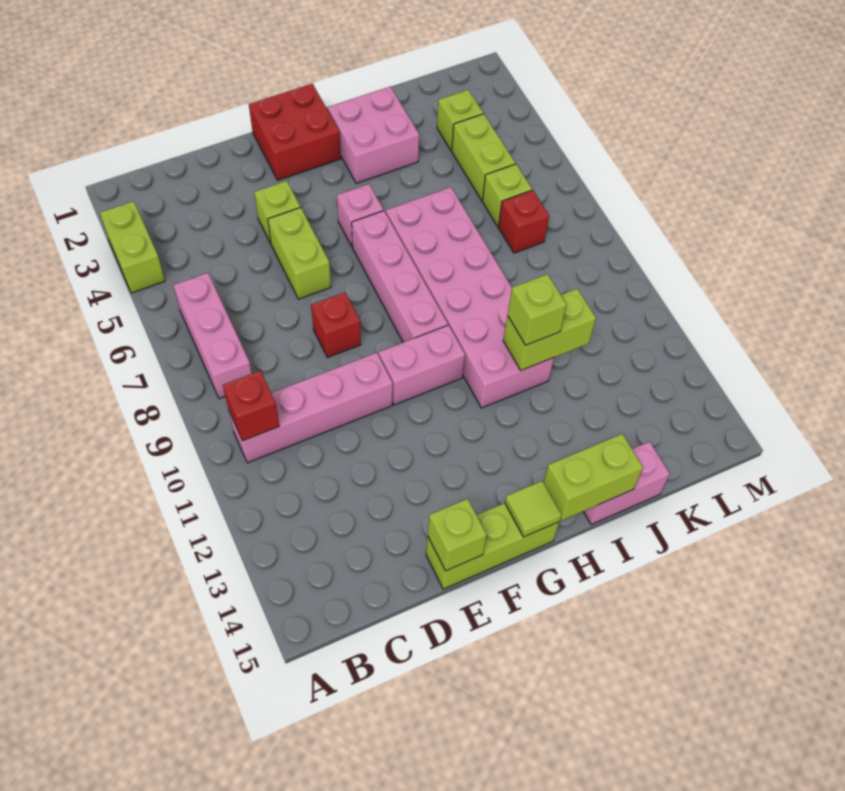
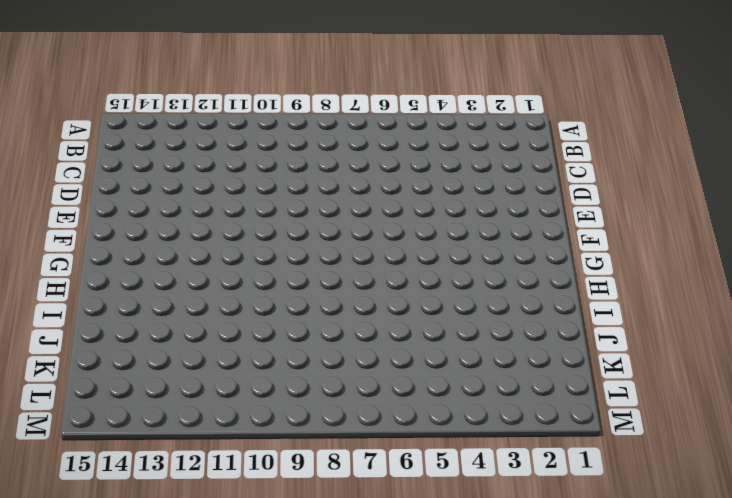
none -> lime brick A3:A4 level 1
none -> pink brick B6:B8 level 1
none -> pink brick B10:E10 level 1

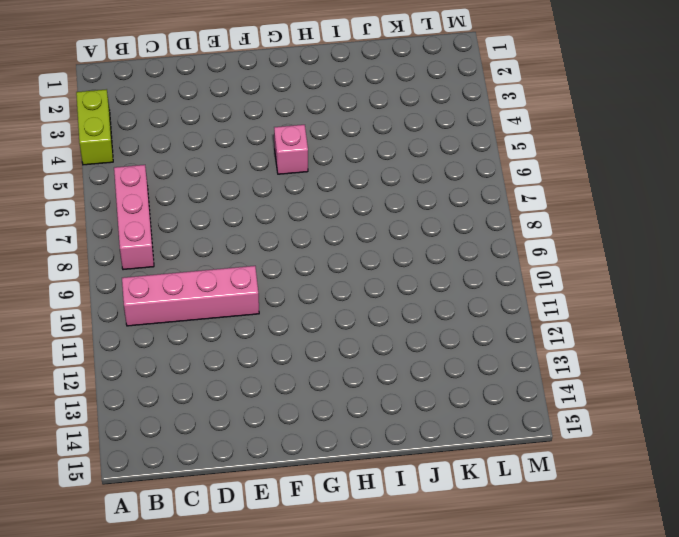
none -> lime brick E4 level 1
none -> lime brick E5:E6 level 1
none -> red brick E8 level 1

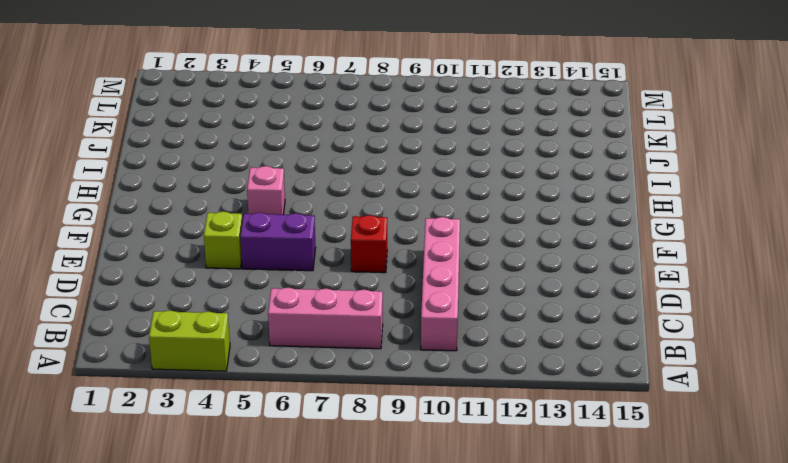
purple brick E5:E6 level 1 -> lime brick E5:E6 level 1
none -> lime brick E15:G15 level 1
none -> red brick F1:G2 level 1
none -> pink brick F10:G10 level 1

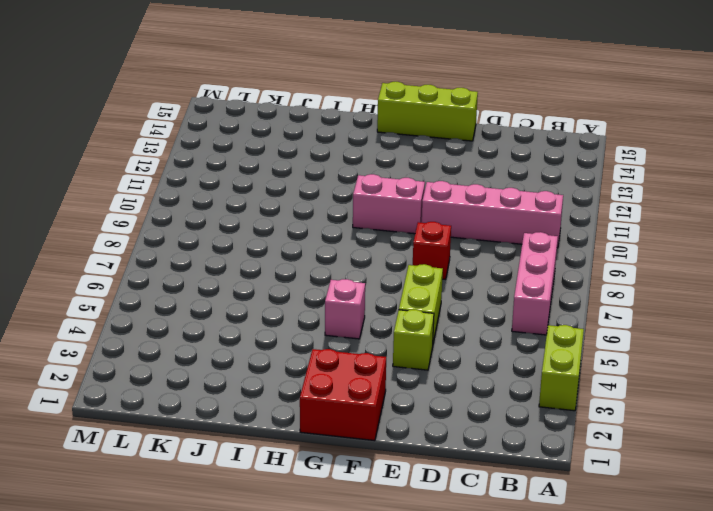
none -> pink brick G6:G9 level 1
none -> pink brick H2:I3 level 1
none -> pink brick H6:I11 level 1

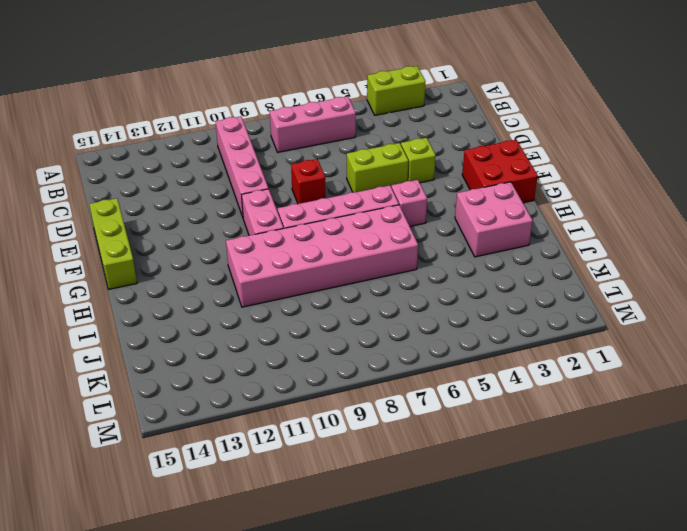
none -> pink brick I15:J15 level 1
none -> lime brick K3 level 1
none -> lime brick K4:K5 level 1

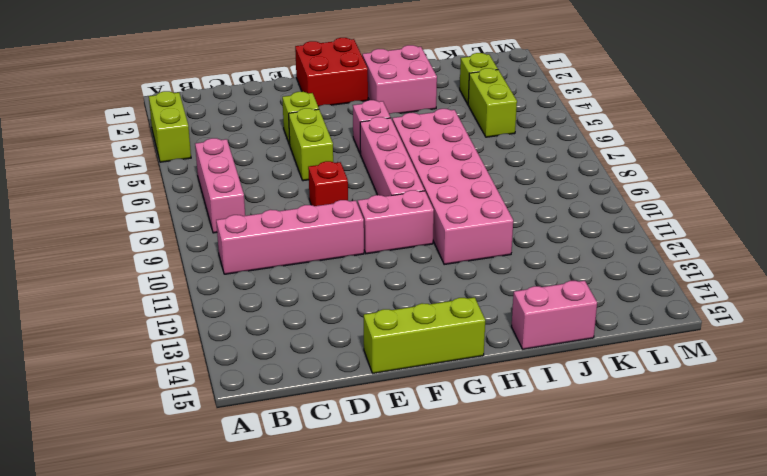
none -> lime brick K6 level 1
none -> red brick K7 level 1
none -> red brick B10 level 2

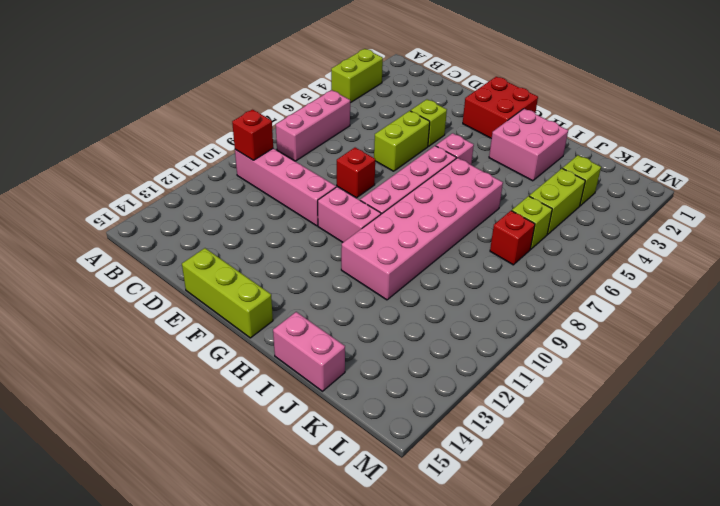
none -> lime brick E15 level 2
none -> lime tile G15 level 2
none -> lime brick H15:I15 level 2

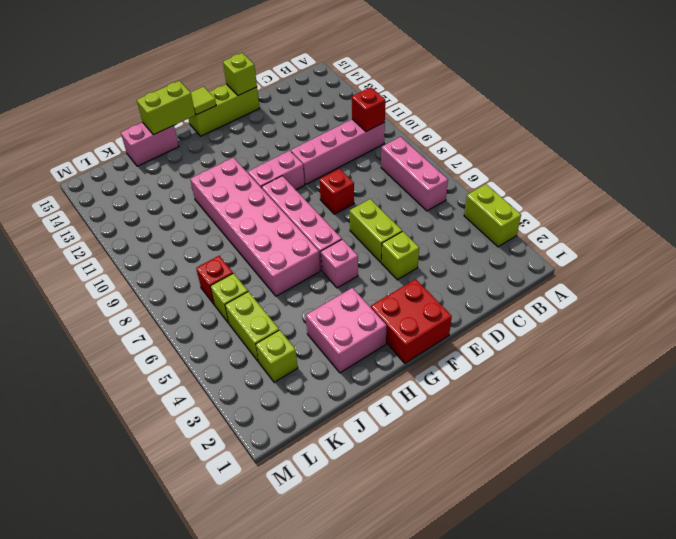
none -> lime brick I11:J11 level 2
none -> lime brick I11 level 3

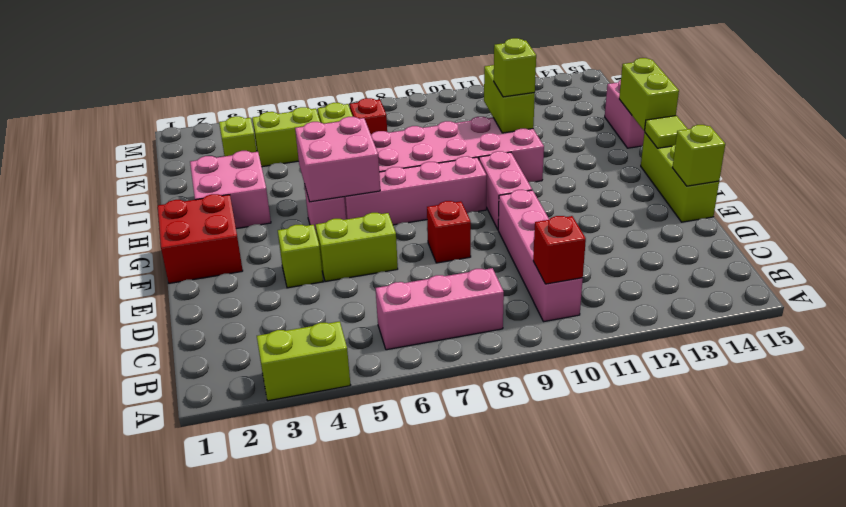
pink brick G5:H6 level 2 -> none

